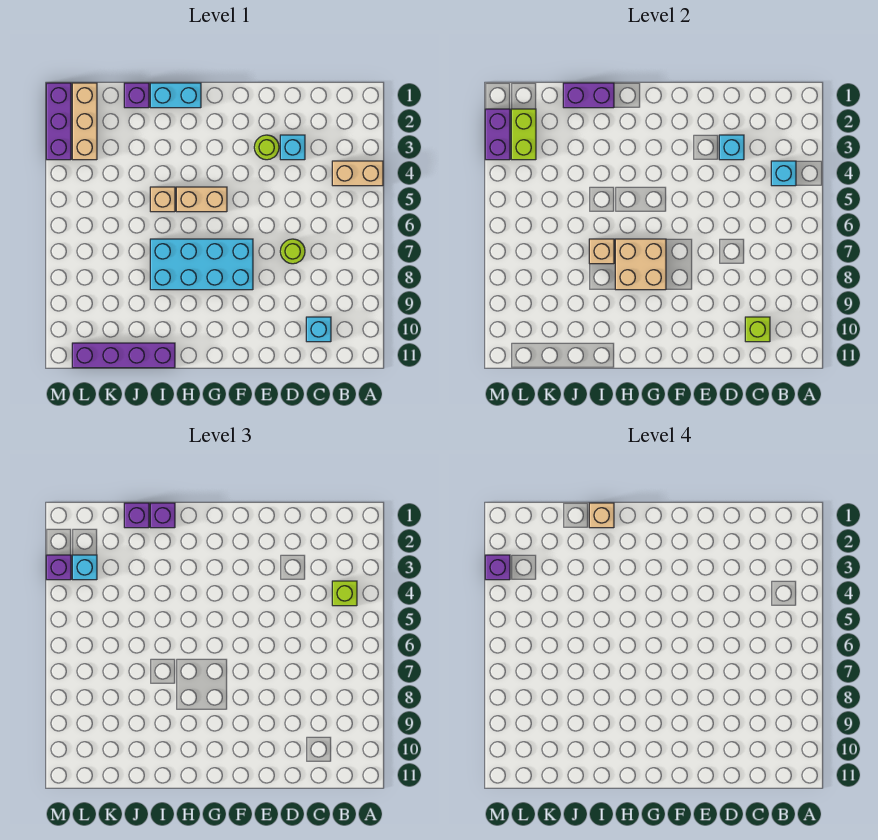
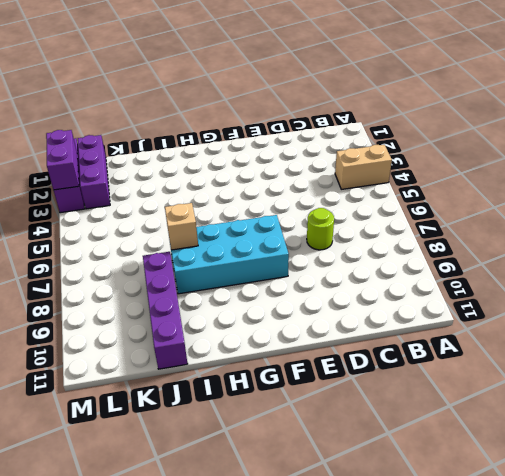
purple brick J8:J11 level 1 -> purple brick I11:L11 level 1
purple brick L1:L3 level 1 -> tan brick L1:L3 level 1
none -> cyan brick C10 level 1
none -> cyan brick D3 level 1
none -> lime round brick E3 level 1

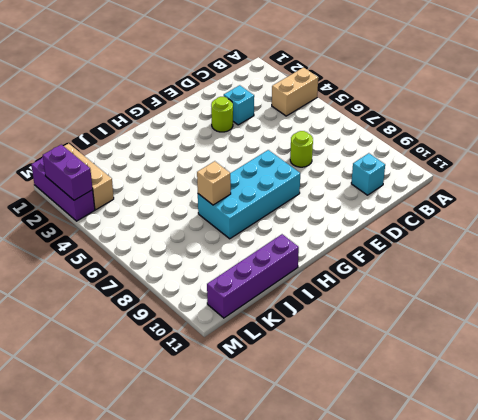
none -> tan brick G5:H5 level 1
none -> cyan brick H1:I1 level 1
none -> tan brick I5 level 1

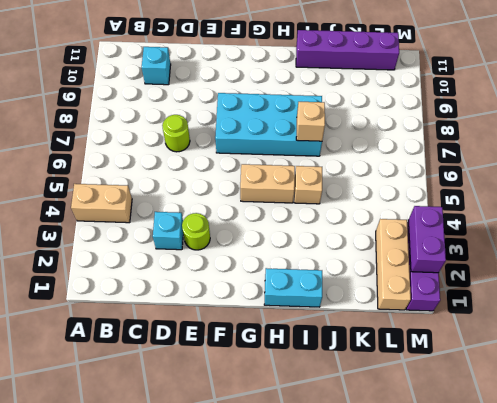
none -> purple brick J1 level 1
none -> cyan brick B4 level 2
none -> lime brick C10 level 2

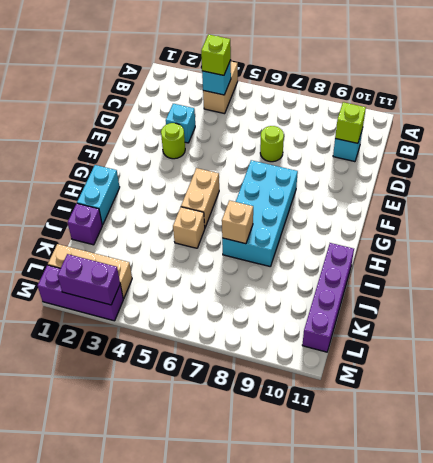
none -> cyan brick D3 level 2
none -> tan brick G7:H8 level 2
none -> purple brick I1:J1 level 2

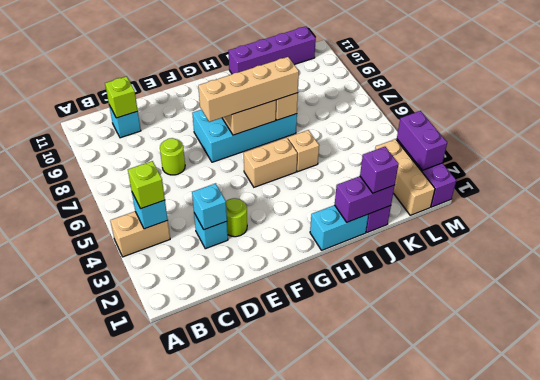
tan brick F7:I7 level 3 -> none
none -> lime brick L2:L3 level 2
none -> purple brick I1 level 3
none -> cyan brick L3 level 3

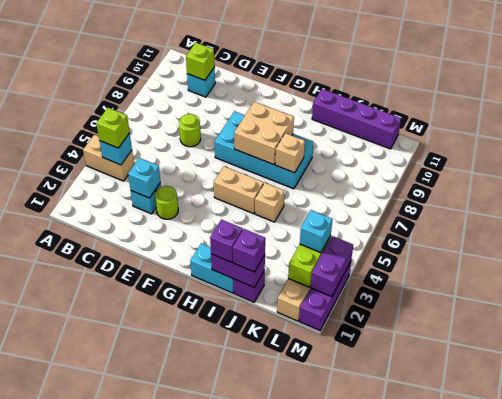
none -> purple brick M3 level 3
none -> tan brick I1 level 4
none -> purple brick M3 level 4

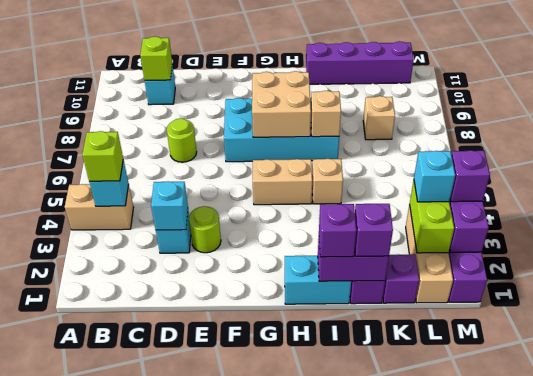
purple brick K1 level 1 -> purple brick M3 level 4
tan brick K8 level 1 -> tan brick I1 level 4

